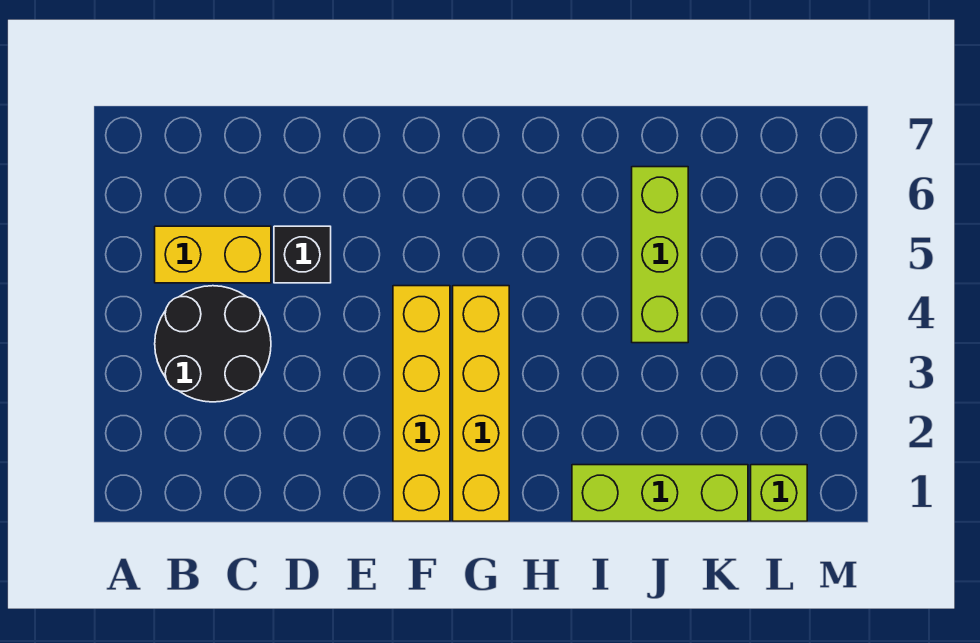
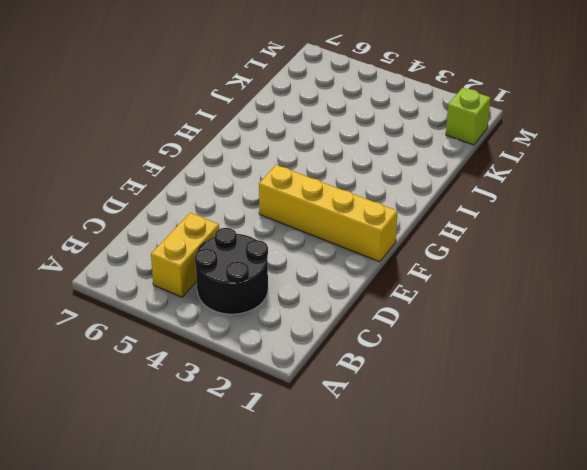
none -> black brick D5 level 1
none -> yellow brick G1:G4 level 1

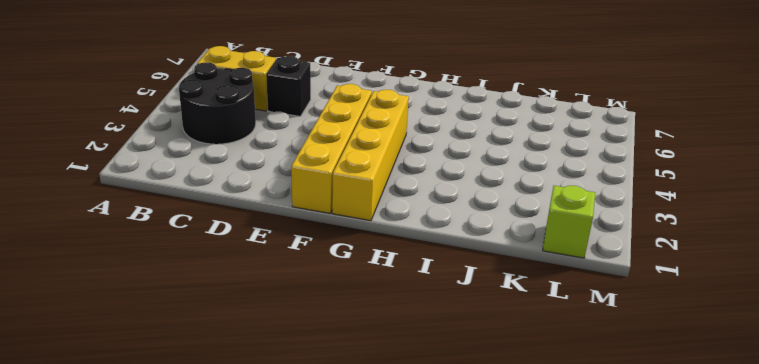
none -> lime brick I1:K1 level 1
none -> lime brick J4:J6 level 1

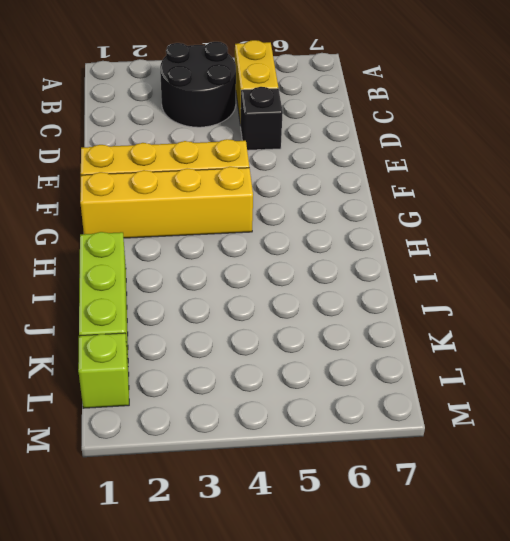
none -> lime brick J4:J6 level 1

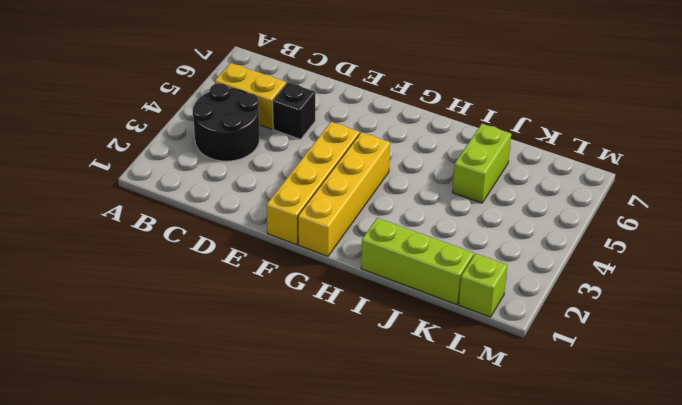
lime brick J5:J6 level 1 -> lime brick J4:J6 level 1

